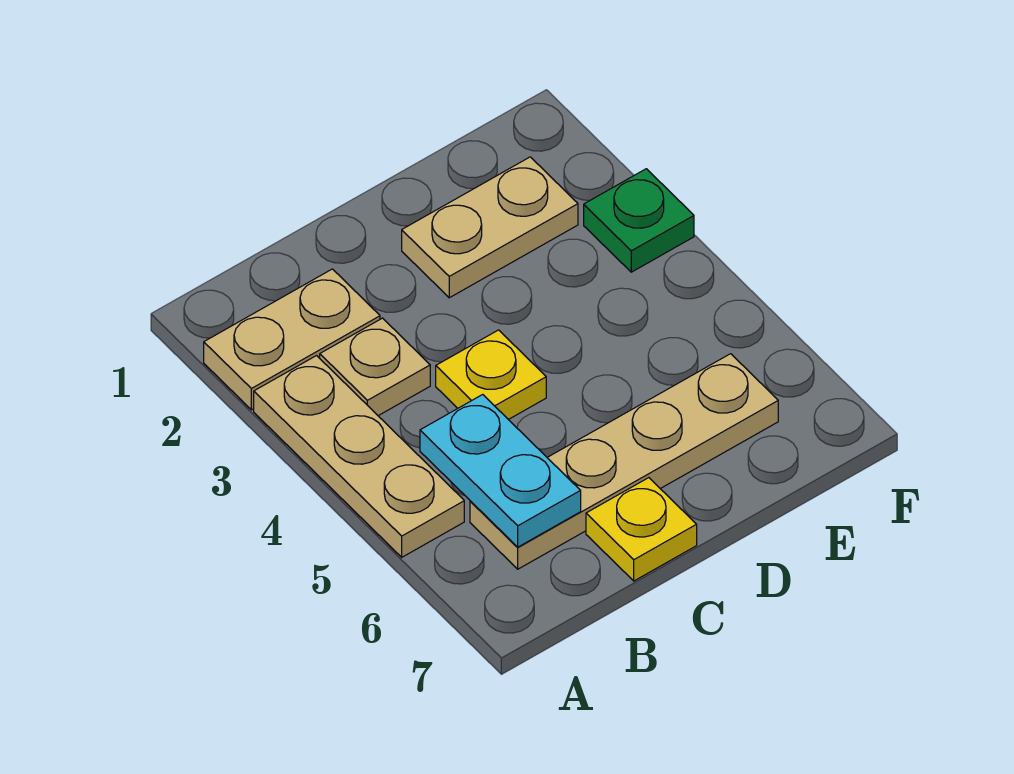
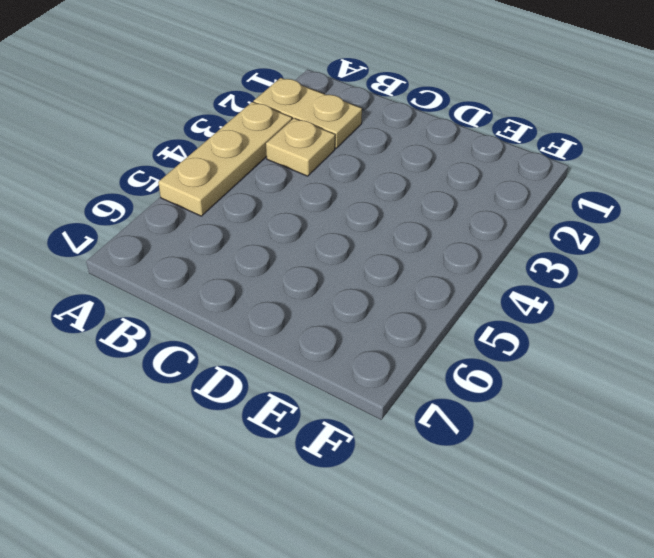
none -> tan plate B6:E6 level 1
none -> yellow plate C4 level 1

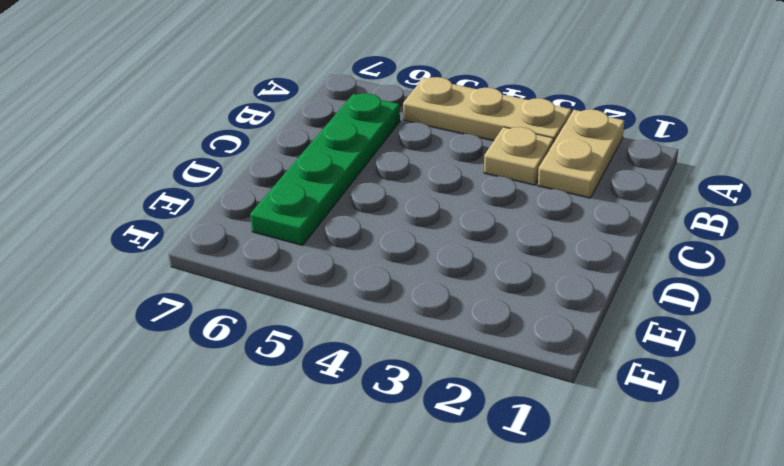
green plate B6:E6 level 1 -> tan plate B6:E6 level 1
none -> yellow plate C4 level 1
none -> yellow plate C7 level 1

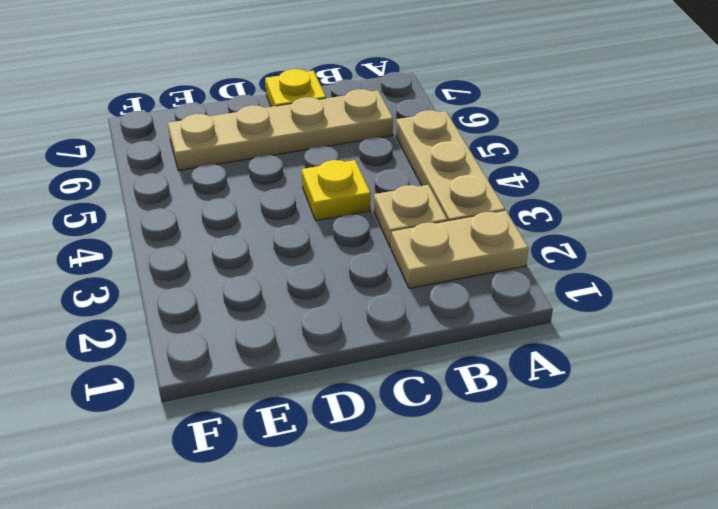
none -> tan plate D2:E2 level 1
none -> green plate F3 level 1

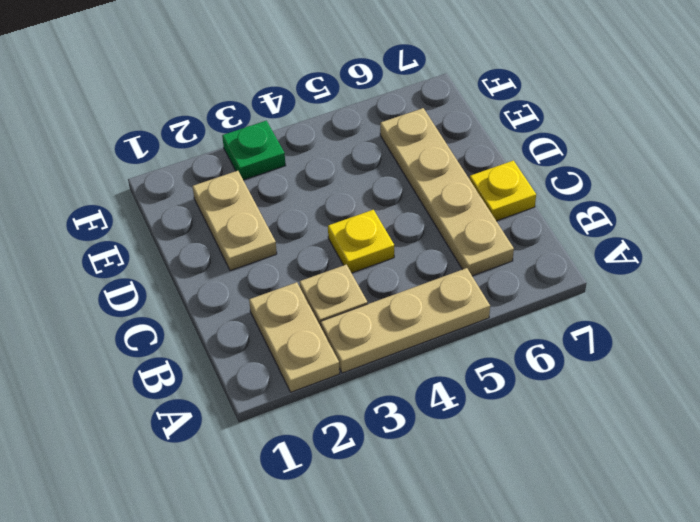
none -> cyan plate B5:B6 level 2

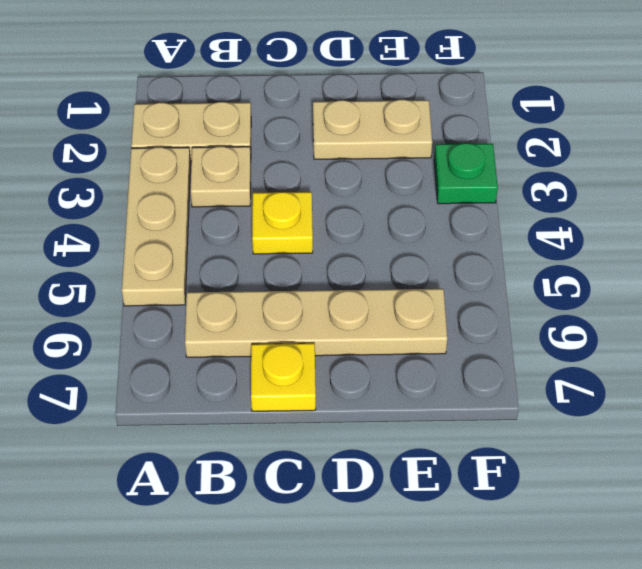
none -> cyan plate B5:B6 level 2

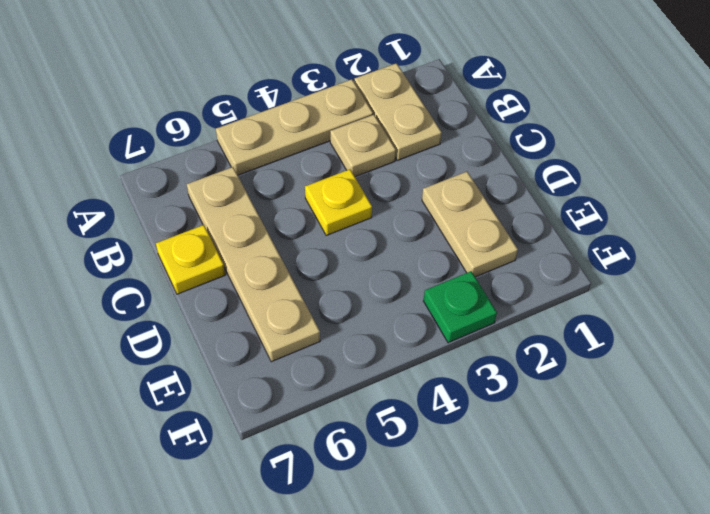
none -> cyan plate B5:B6 level 2

